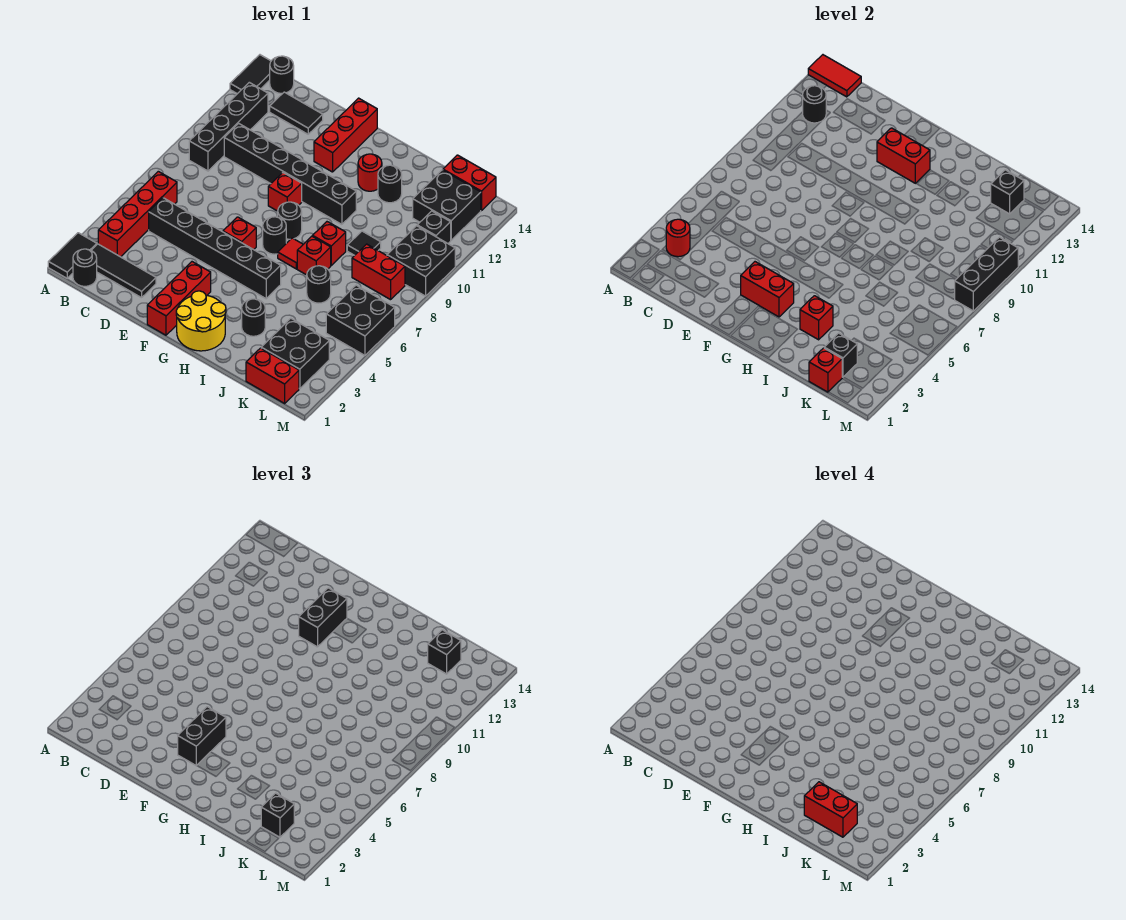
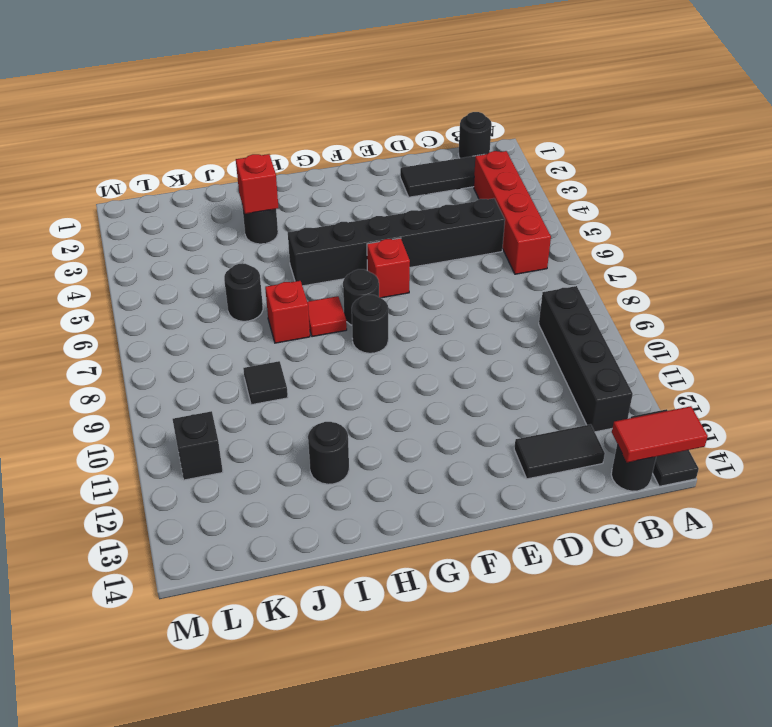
none -> black tile A1:A2 level 1
none -> black brick C10:H10 level 1
none -> red brick F1:F3 level 1
none -> red brick F9 level 1

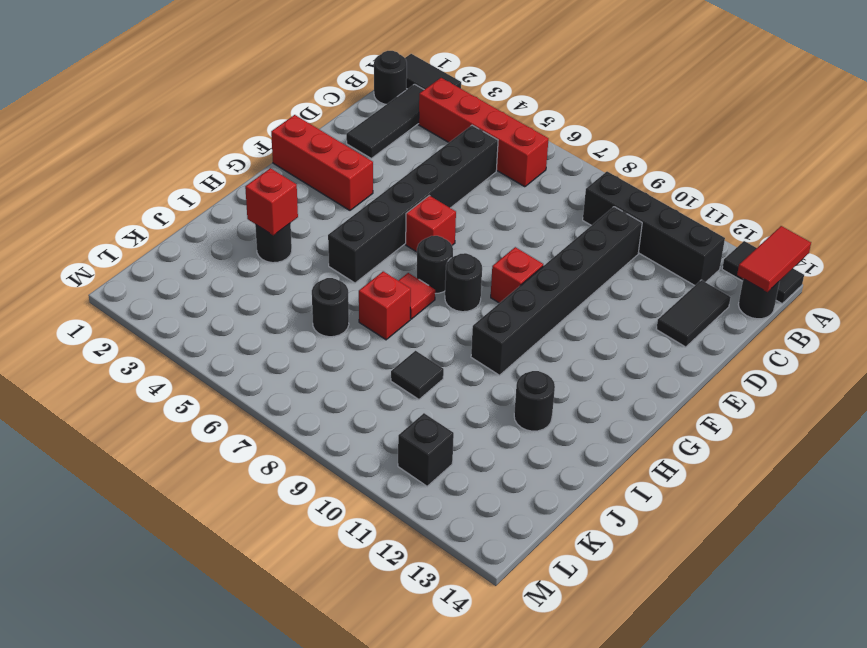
none -> red brick F12:F14 level 1
none -> yellow round brick G1:H2 level 1
none -> red round brick H12 level 1
none -> red brick I8 level 1

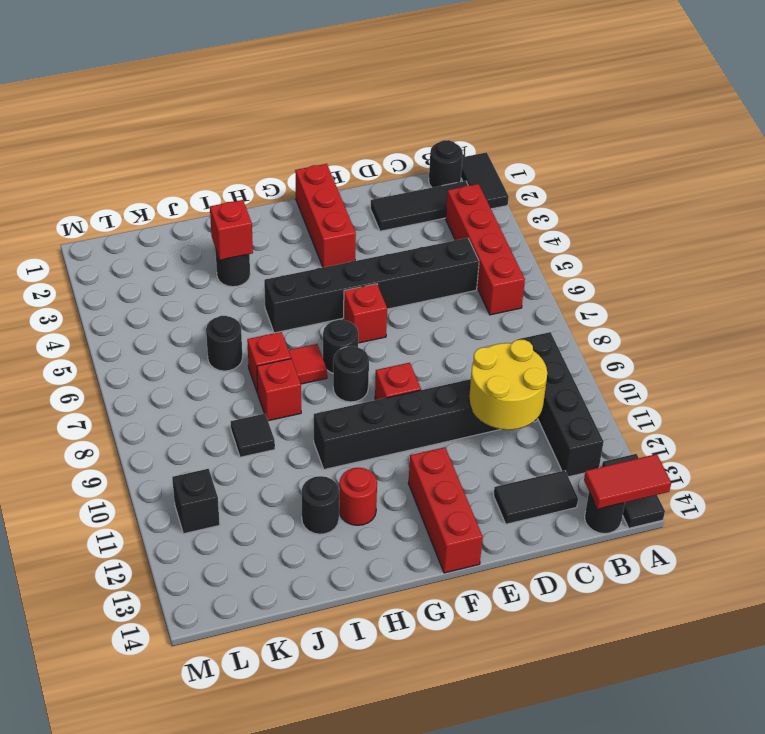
yellow round brick C10:D11 level 2 -> yellow round brick G1:H2 level 1
none -> red brick K1:L1 level 1
none -> black brick K2:L3 level 1
none -> red brick K8:L8 level 1
none -> black brick K12:L13 level 1

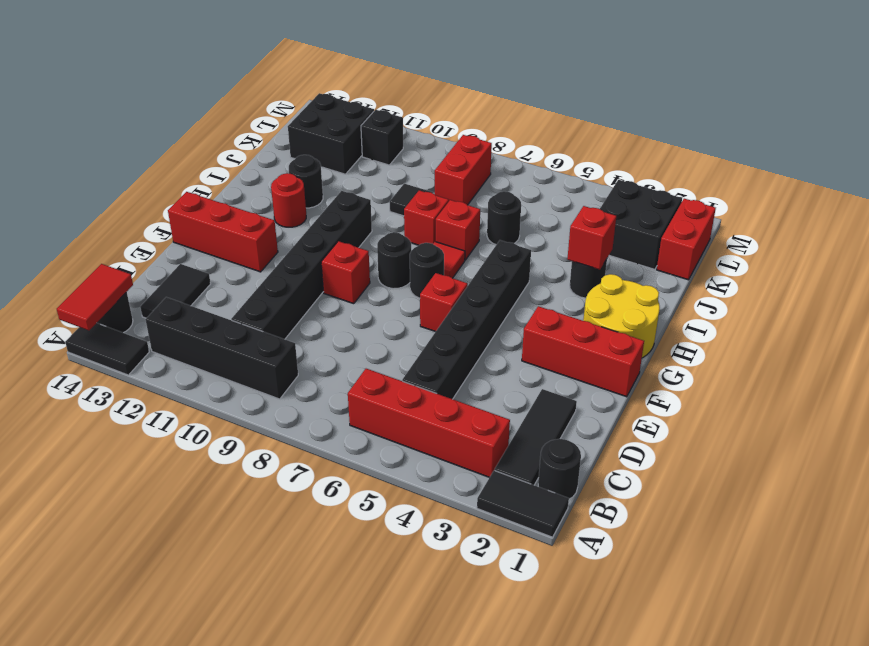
none -> red brick K14:L14 level 1
none -> black brick L5:M6 level 1
none -> black brick L9:M10 level 1
none -> red round brick B3 level 2

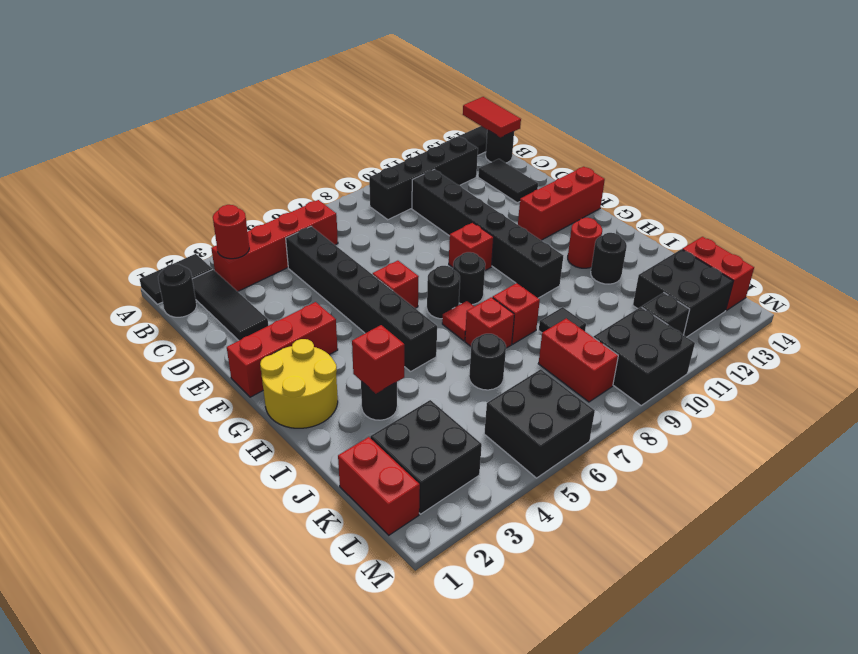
none -> black round brick B12 level 2
none -> red brick F3:G3 level 2
none -> red brick F12:G12 level 2
none -> red brick K1 level 2

